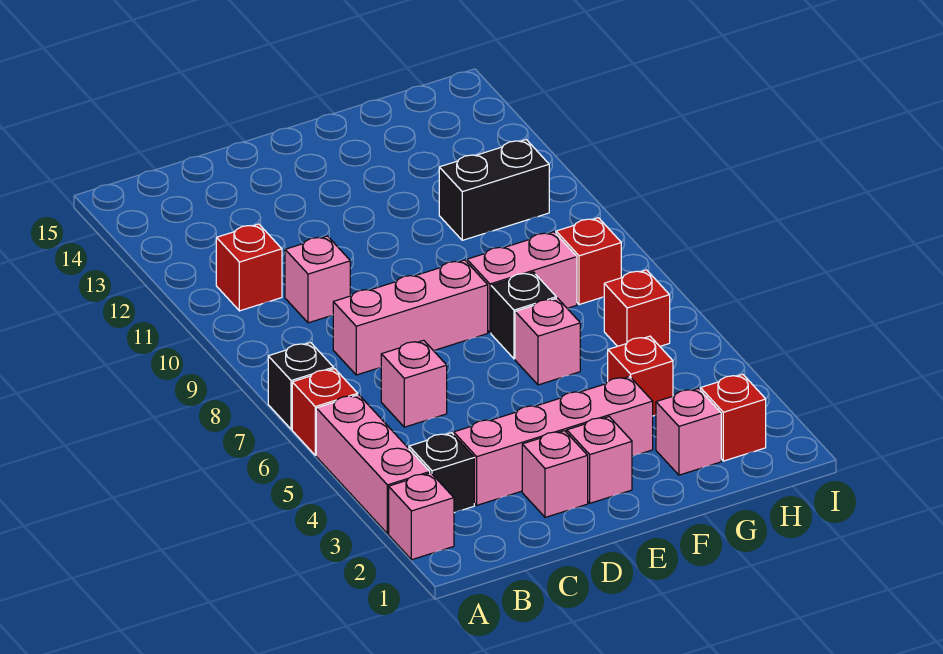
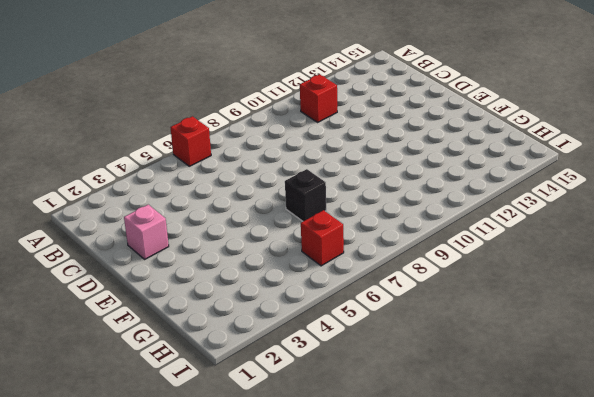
none -> pink brick A2 level 1
none -> pink brick A3:A5 level 1
none -> black brick A7 level 1

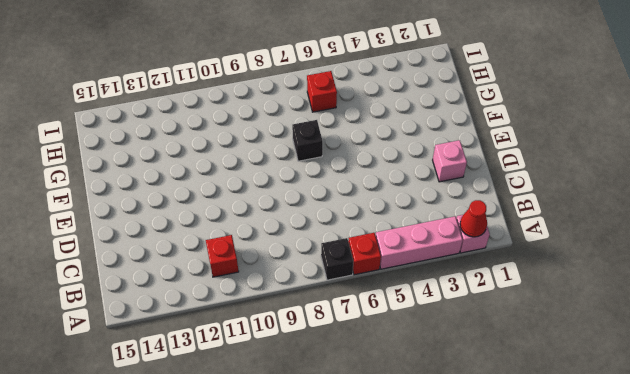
red cone A2 level 2 -> none
none -> black brick B3 level 1
none -> pink brick C3:F3 level 1
none -> pink brick C6 level 1

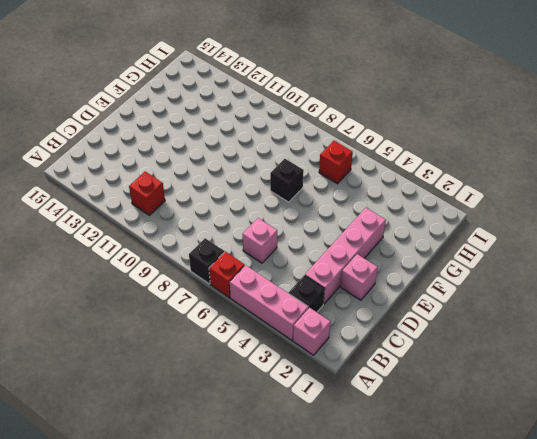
none -> pink brick C8:E8 level 1
none -> pink brick C10 level 1
none -> pink brick E2 level 1

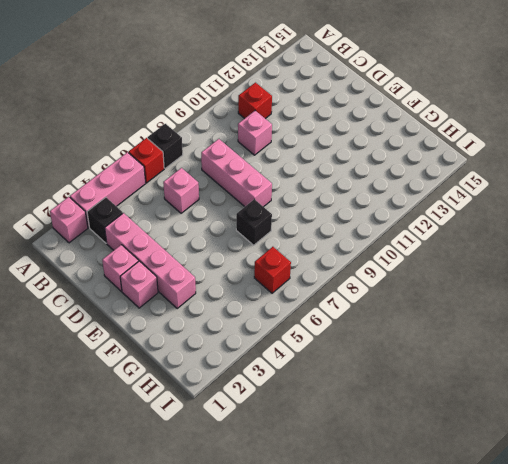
none -> pink brick F6 level 1
none -> pink brick F8:G8 level 1
none -> pink brick G2 level 1

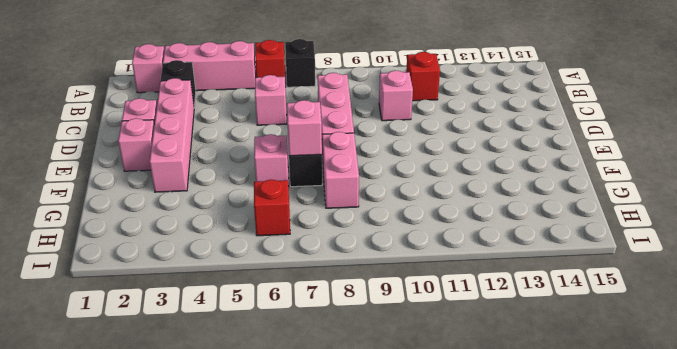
pink brick F7 level 2 -> pink brick G2 level 1
none -> red brick G4 level 1
none -> black brick G11:H11 level 1
none -> red brick H2 level 1

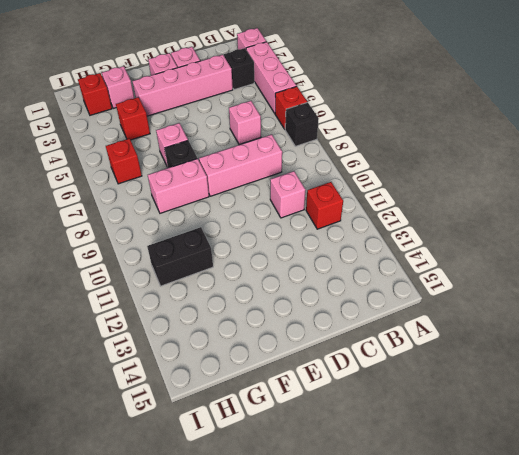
none -> red brick H8 level 1

